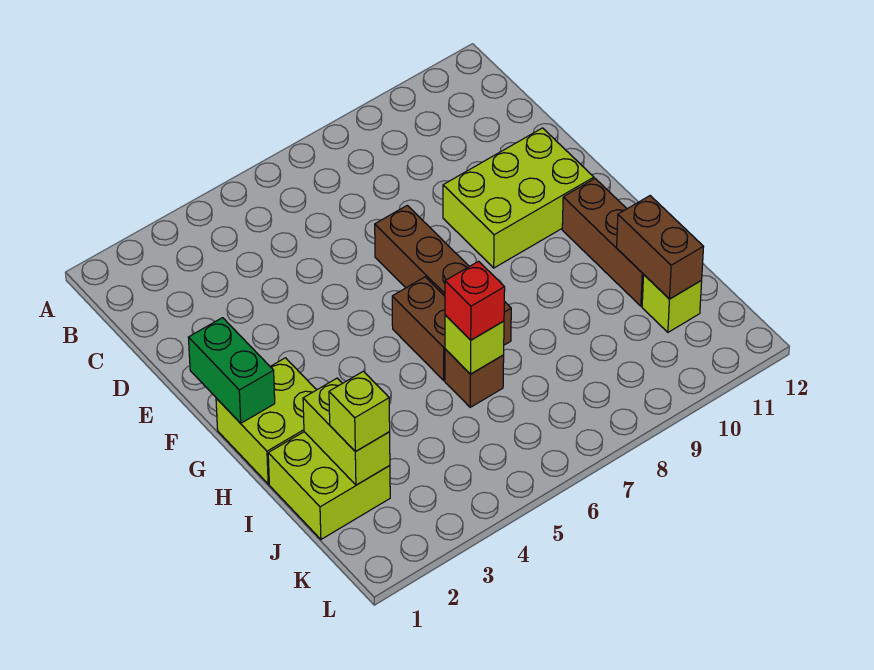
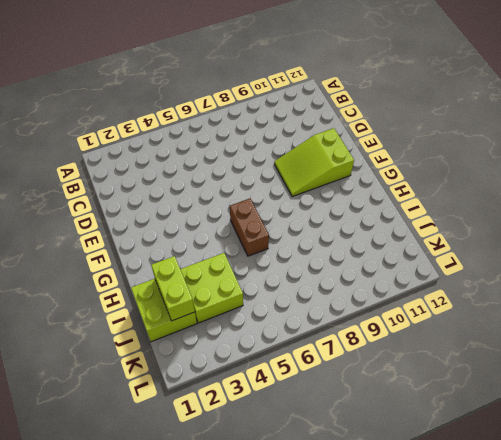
lime slope E9:F11 level 1 top 11 -> lime brick E9:F11 level 1
lime brick I3:J4 level 1 -> lime brick G1:H2 level 1
none -> brown brick E7:H7 level 1
none -> brown brick G11:I11 level 1
none -> brown brick I6 level 1

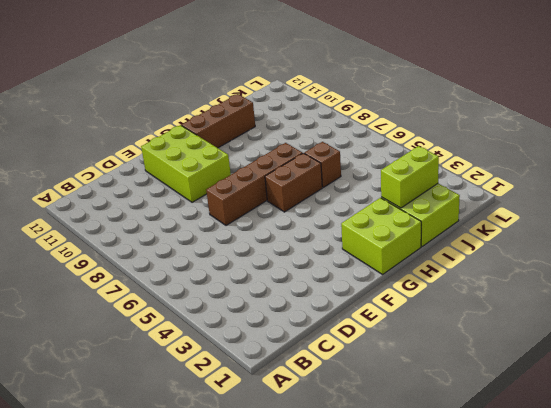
none -> lime brick J11 level 1
none -> green brick F1:G1 level 2
none -> lime brick I6 level 2

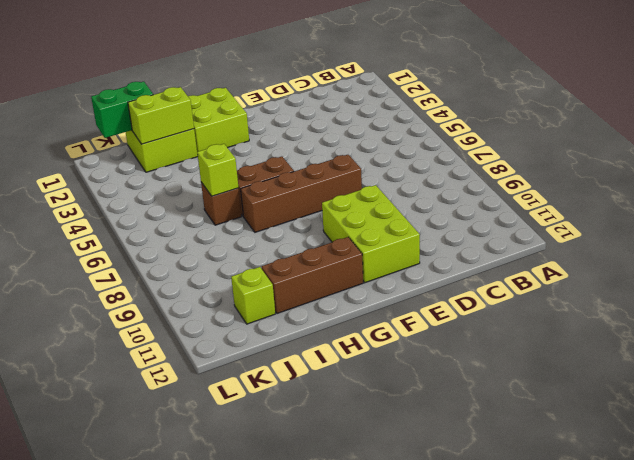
green brick J1:K1 level 2 -> green brick F1:G1 level 2
none -> brown brick I11:J11 level 2
none -> red brick I6 level 3
none -> lime brick J2 level 3

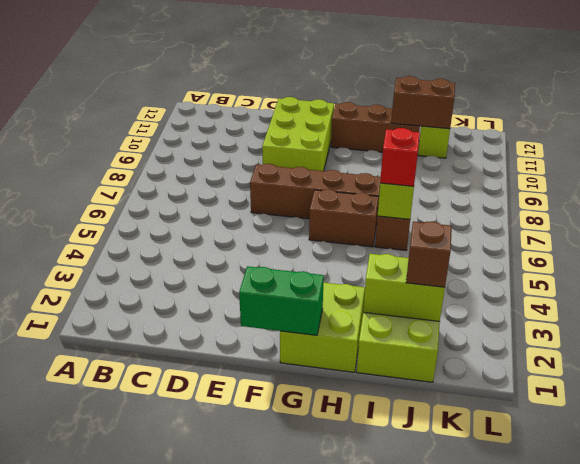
brown brick J2 level 3 -> lime brick J2 level 3

